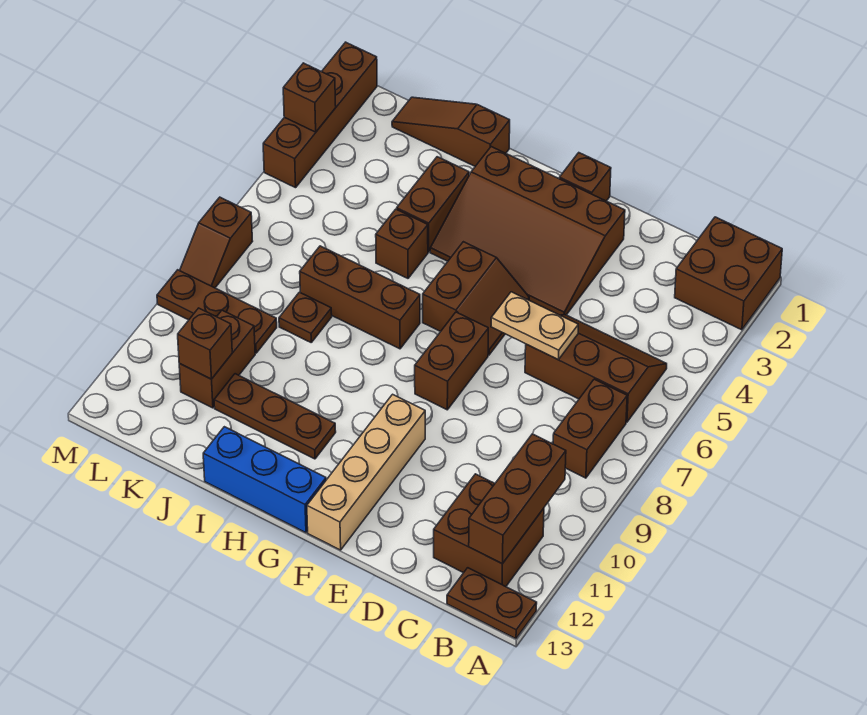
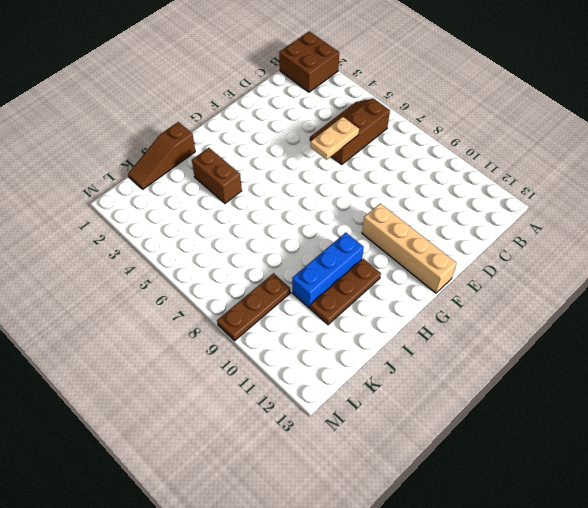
blue brick H10:J10 level 1 -> blue brick G13:I13 level 1
none -> brown plate A13:B13 level 1
none -> brown brick B7:B8 level 1
none -> brown brick B11:C12 level 1

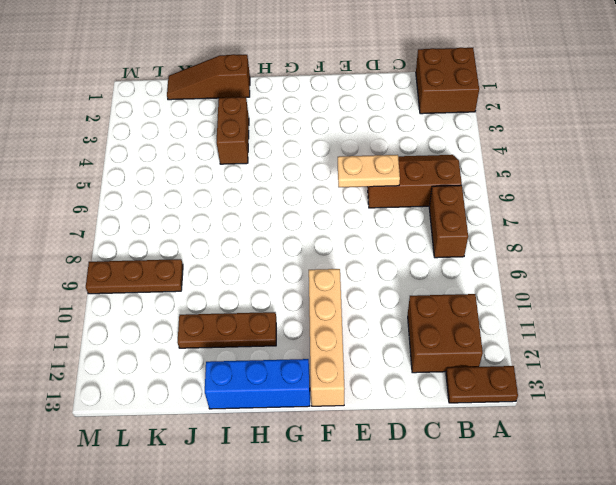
none -> brown slope E2:H4 level 1 top 2
none -> brown brick F1 level 1
none -> brown slope F5:G6 level 1 top G

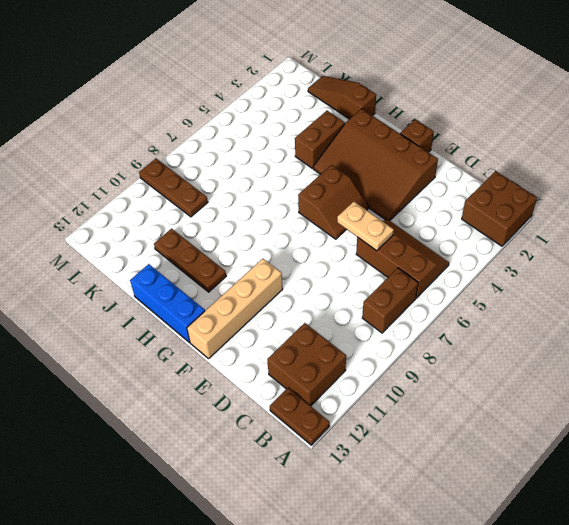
none -> brown brick F7:F8 level 1
none -> brown brick H7:J7 level 1
none -> brown brick I5 level 1

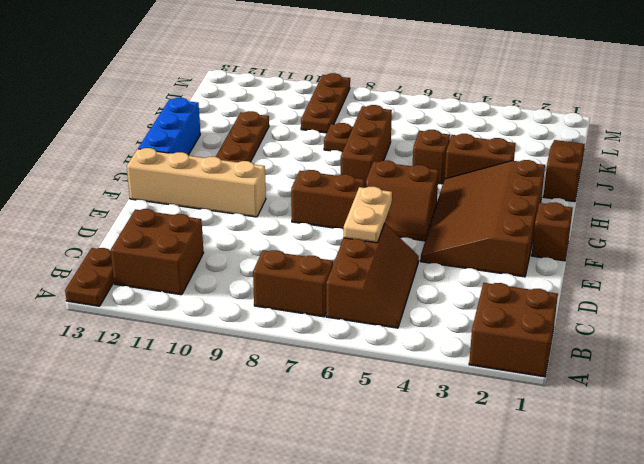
none -> brown brick K10:K11 level 1
none -> brown brick M1:M4 level 1
none -> brown slope M7:M8 level 1 top 7

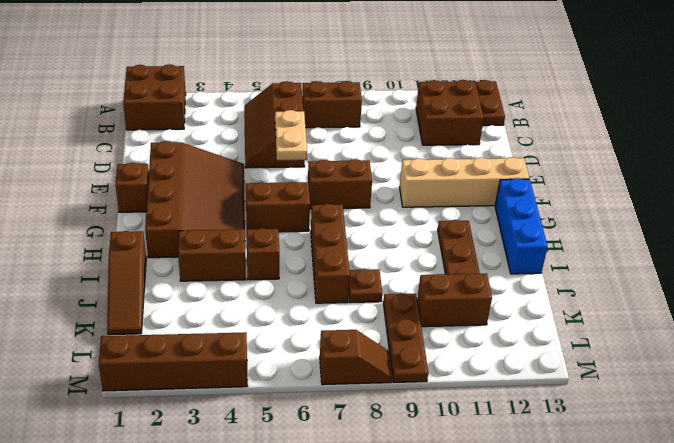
none -> brown brick B10:B12 level 2
none -> brown brick K11 level 2
none -> brown brick M3 level 2

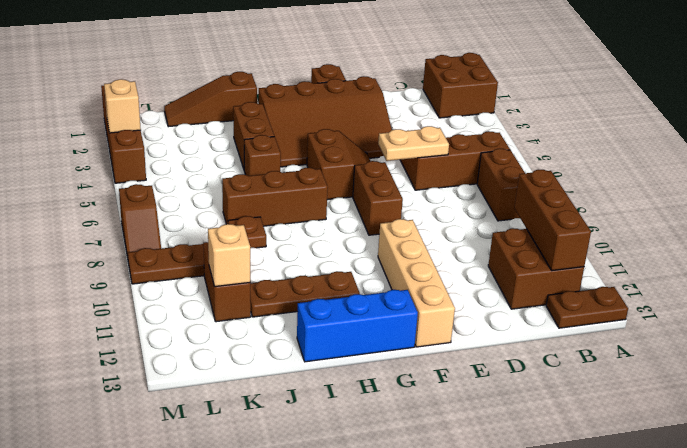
tan brick K11 level 2 -> brown brick K11 level 2
tan brick M3 level 2 -> brown brick M3 level 2

